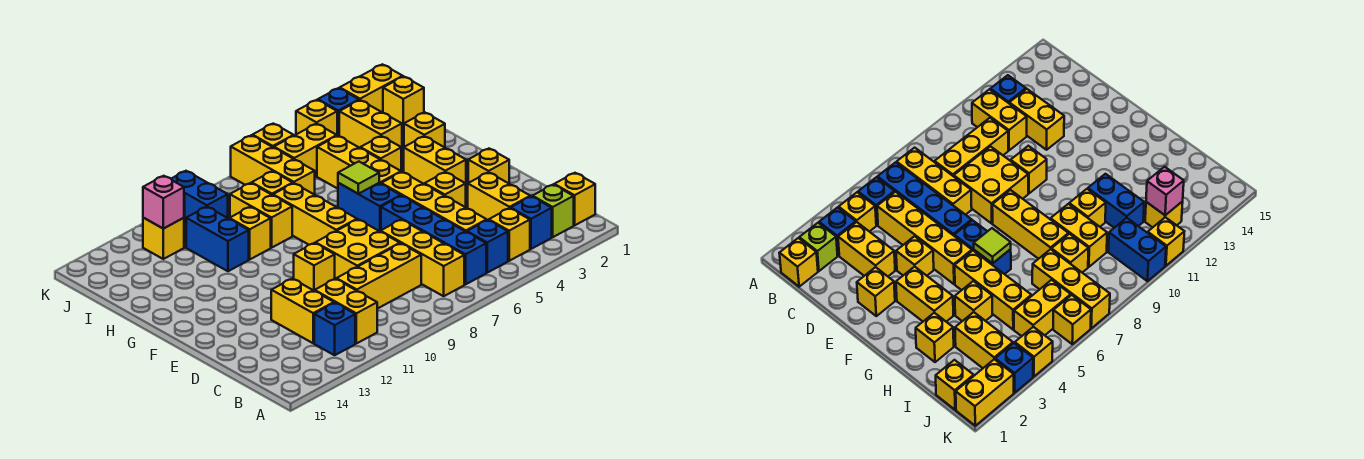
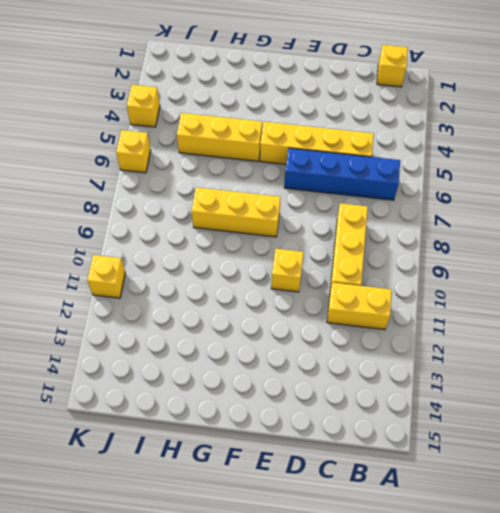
none -> lime brick B2 level 1
none -> blue brick B3 level 1
none -> yellow brick B4 level 1
none -> blue brick B5 level 1

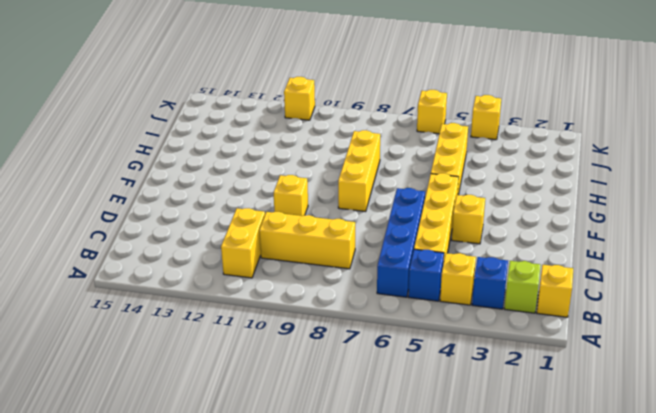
none -> yellow brick B7:D7 level 1
none -> blue brick B12 level 1
none -> yellow brick C3:D3 level 1
none -> yellow brick C12:D12 level 1

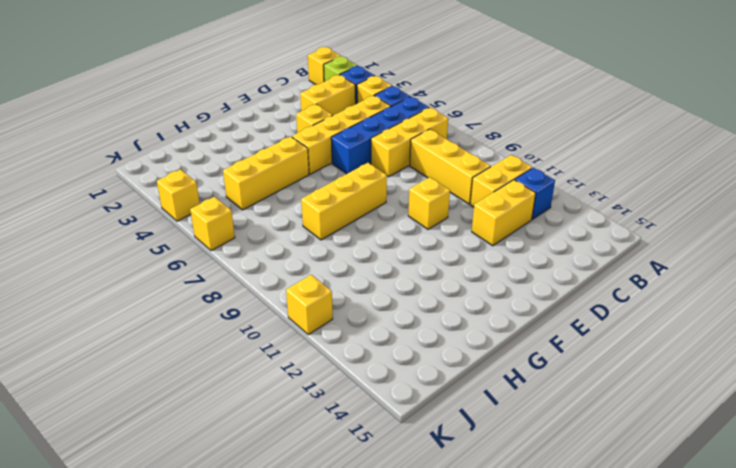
none -> yellow brick D8:E9 level 1
none -> yellow brick E2 level 1
none -> yellow brick F3:G3 level 1
none -> blue brick F6:G6 level 1

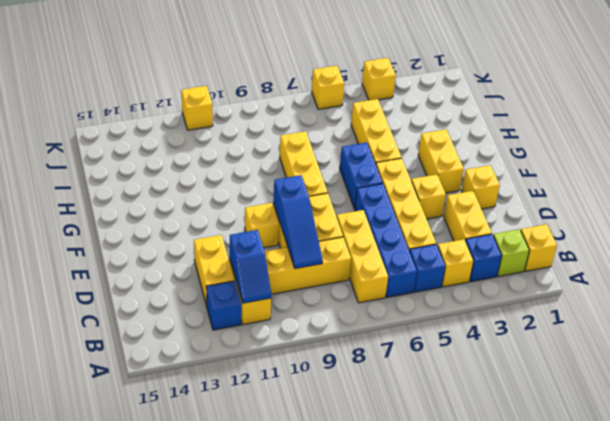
blue slope B11:C11 level 2 top C -> none
blue slope C9:E9 level 2 top E -> none
none -> yellow brick H2 level 1
none -> yellow brick H4 level 1
none -> yellow brick H9:I9 level 1
none -> yellow brick H10 level 1

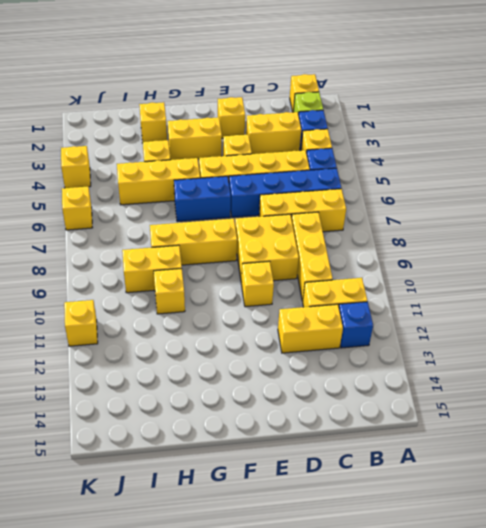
none -> blue brick H11:I11 level 1
none -> yellow brick I3:J3 level 1
none -> yellow brick I7:K7 level 1
none -> yellow brick I8 level 1

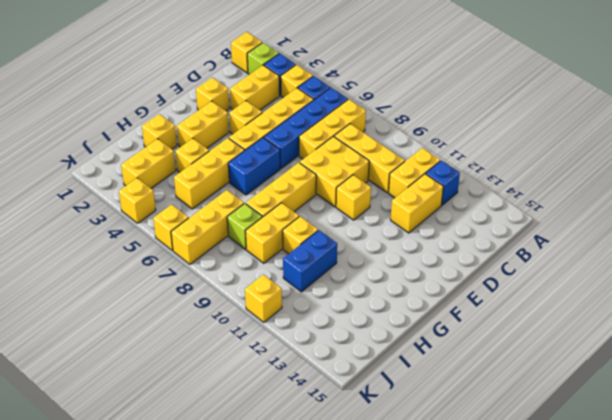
lime brick I8 level 1 -> yellow brick I8 level 1
none -> yellow brick J1 level 1
none -> yellow brick J5:J6 level 1
none -> blue brick J10:K10 level 1
none -> yellow brick J12 level 1

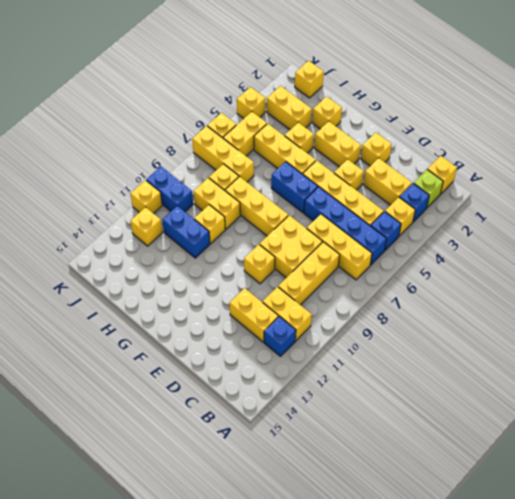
none -> yellow brick K1:K2 level 1
none -> blue brick K3 level 1
none -> lime tile G6 level 2
none -> pink brick J12 level 2

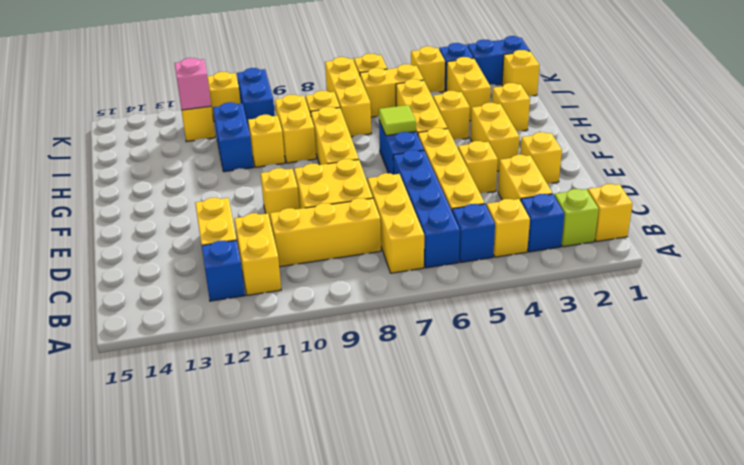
blue brick K1:K2 level 1 -> yellow brick K1:K2 level 1

